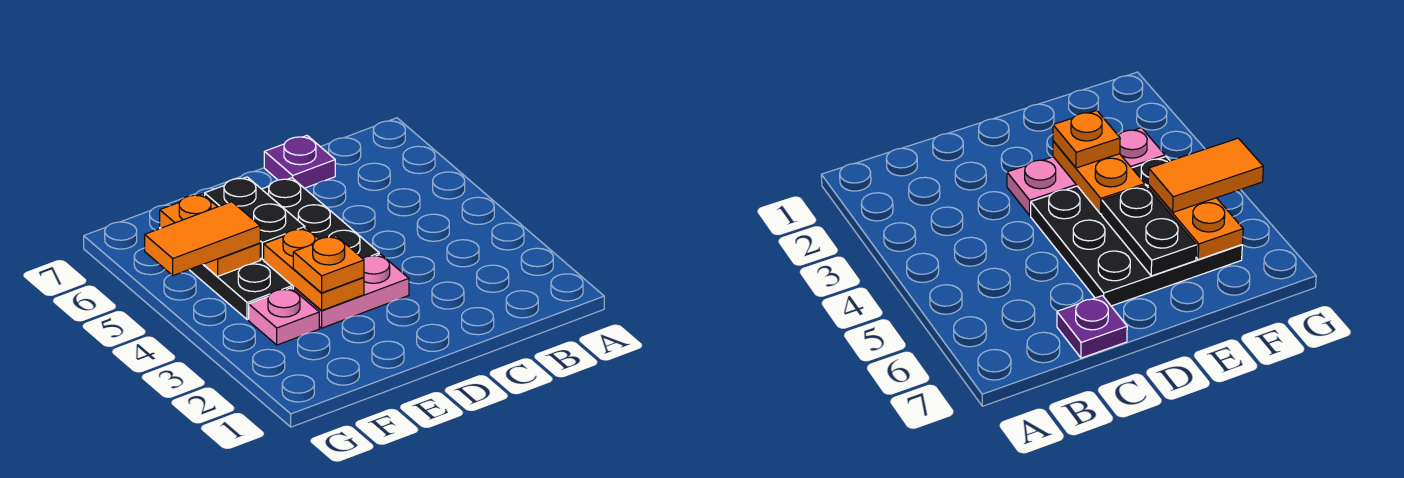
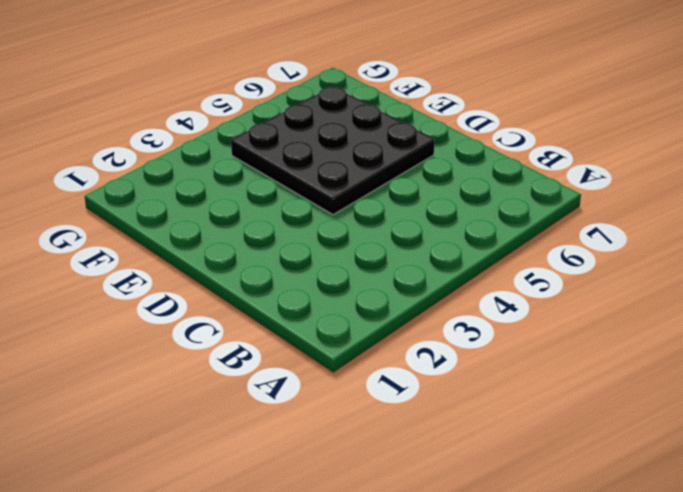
none -> purple plate C7 level 1
none -> pink plate D3:E3 level 1

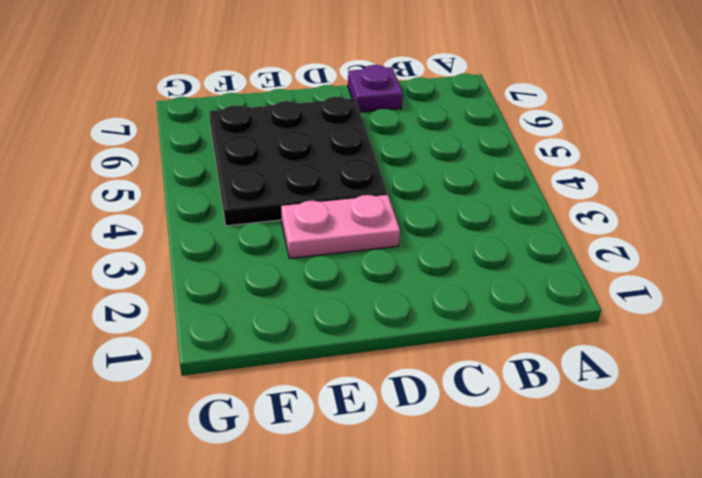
none -> pink plate F3 level 1
none -> orange plate E3:E4 level 2

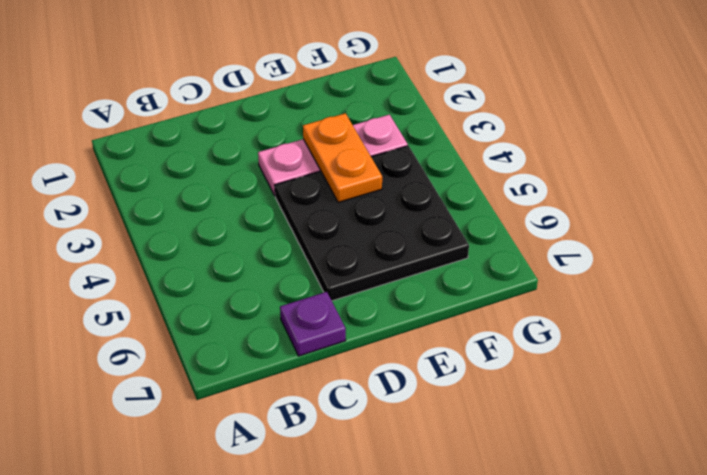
none -> black plate E5:E6 level 2
none -> orange plate F5:F6 level 2

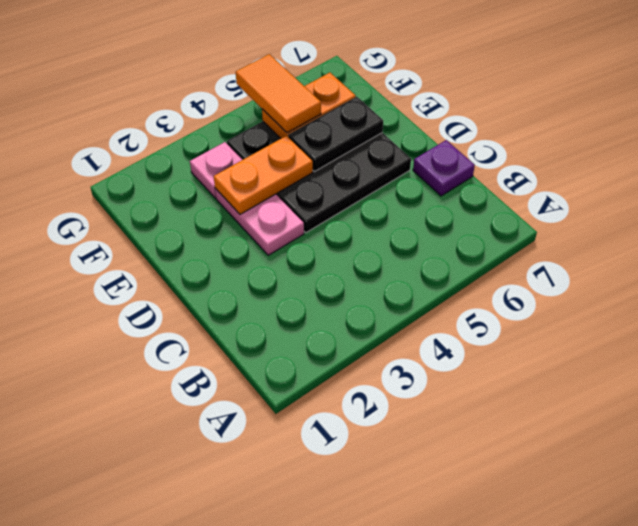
none -> orange plate E3 level 3

